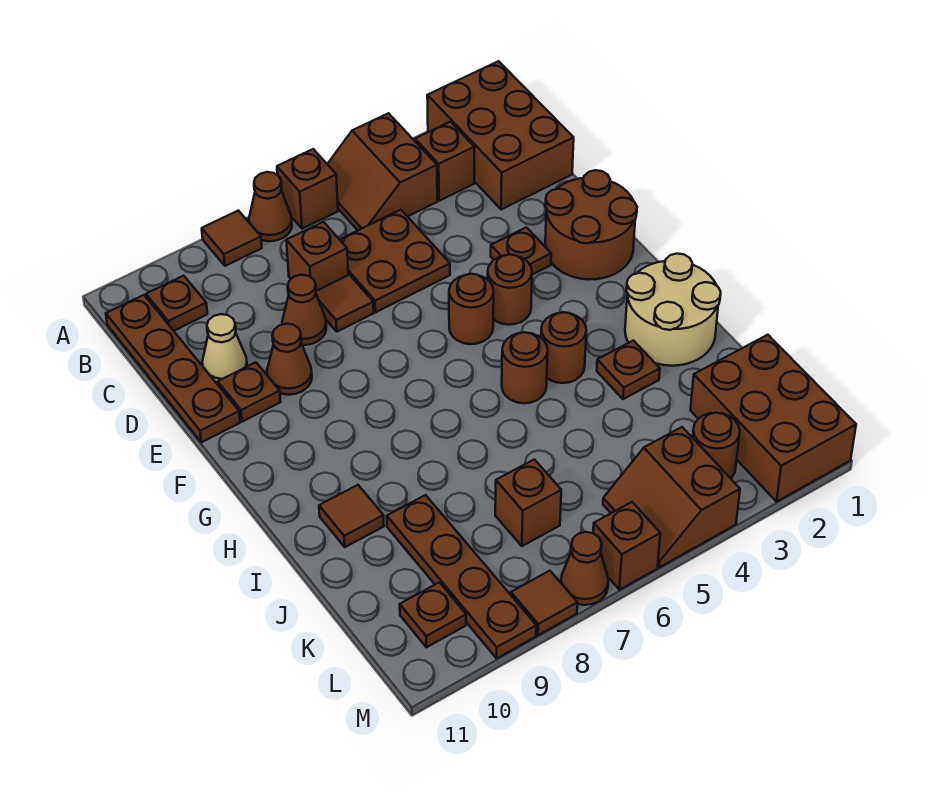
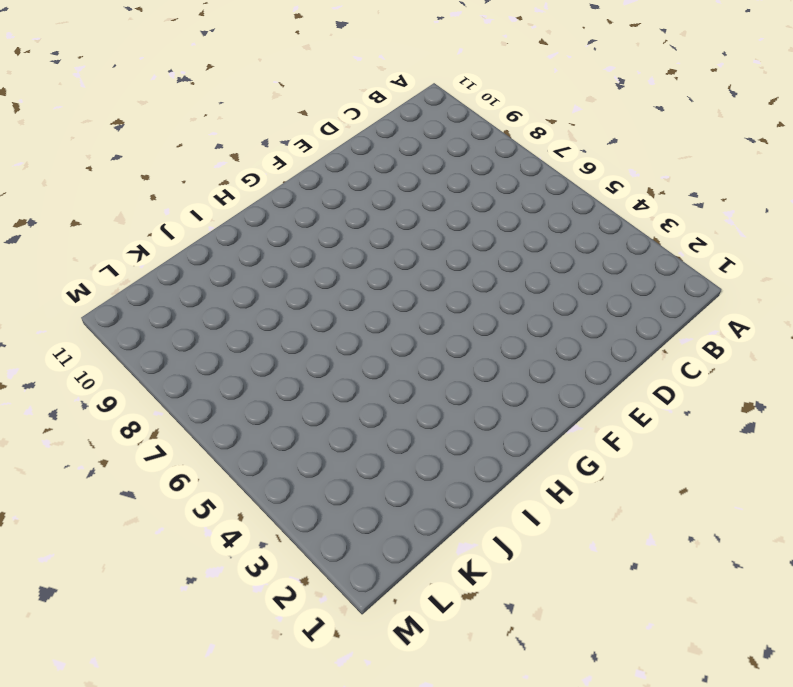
none -> brown brick A1:C2 level 1
none -> brown slope A4:B5 level 1 top 4
none -> brown brick A6 level 1
none -> brown cone A7 level 1

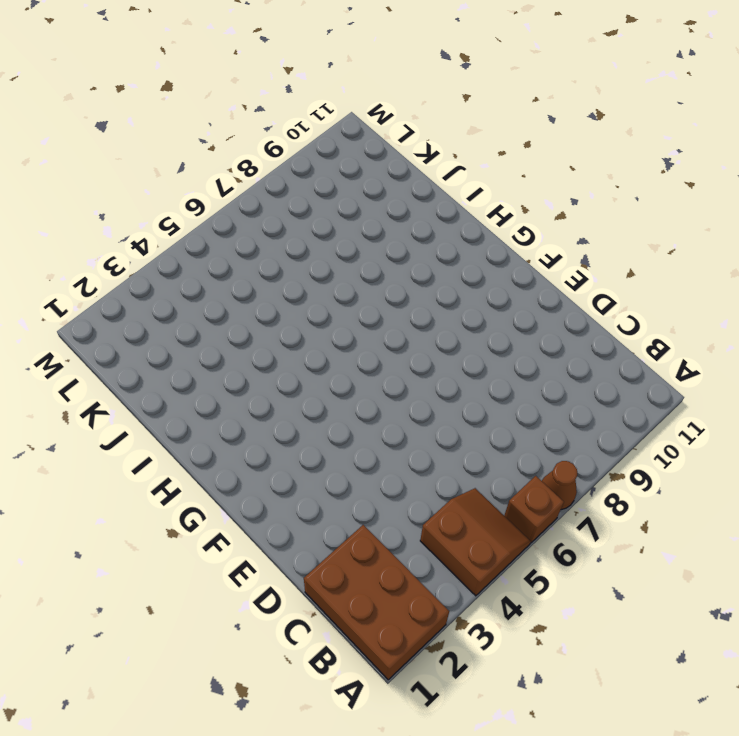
none -> brown tile A8 level 1
none -> brown brick B3 level 1
none -> brown plate B10 level 1
none -> brown plate B11:E11 level 1

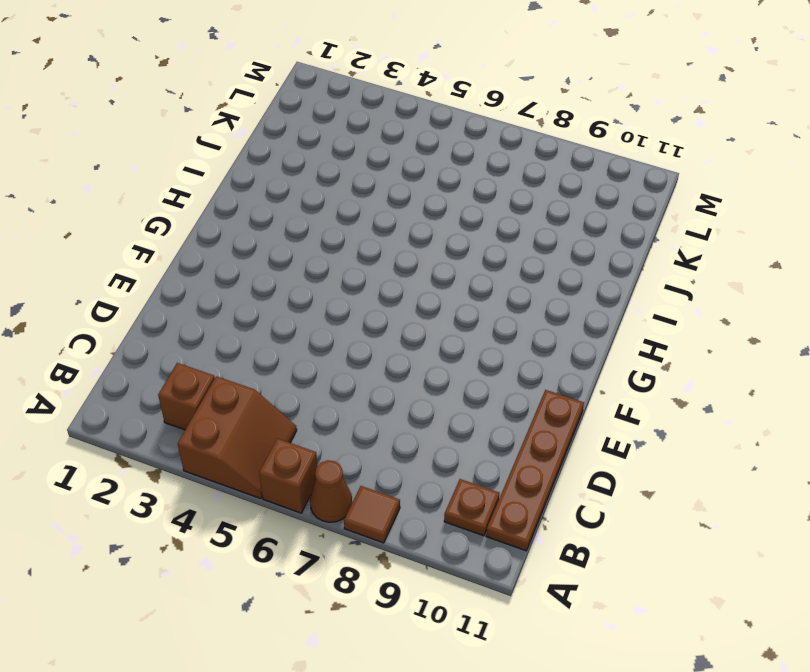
none -> brown brick A1:C2 level 1
none -> brown plate C5:D6 level 1
none -> brown brick C7 level 1
none -> brown tile D7 level 1

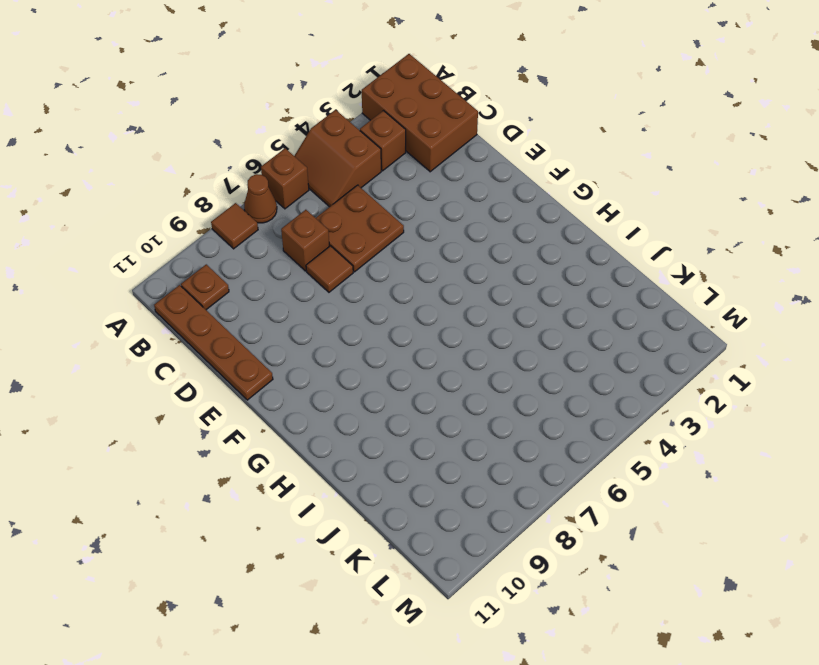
none -> brown cone D8 level 1
none -> tan cone D10 level 1
none -> brown round brick E1:F2 level 1
none -> brown plate E3 level 1

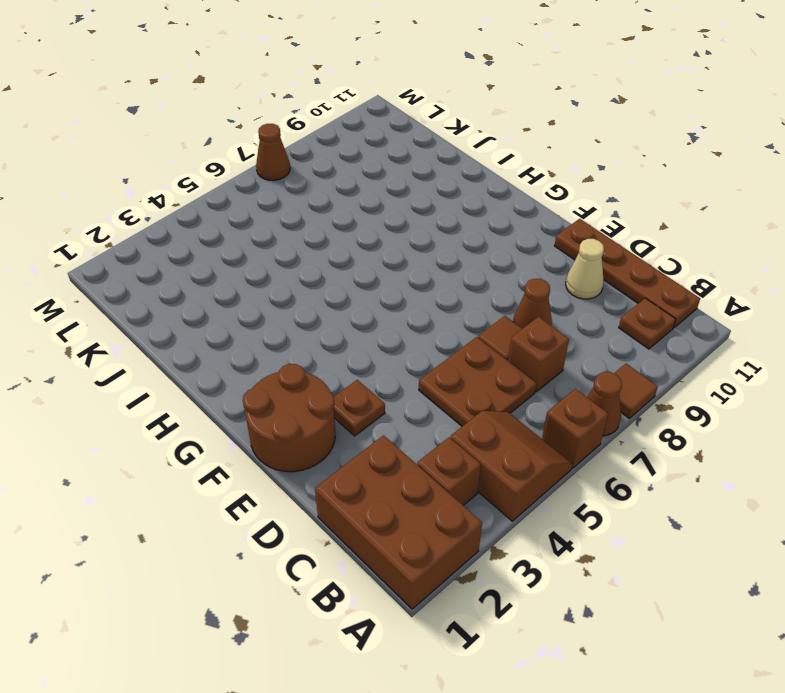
none -> brown cone E9 level 1
none -> brown plate E10 level 1
none -> brown round brick F4 level 1
none -> brown round brick F5 level 1

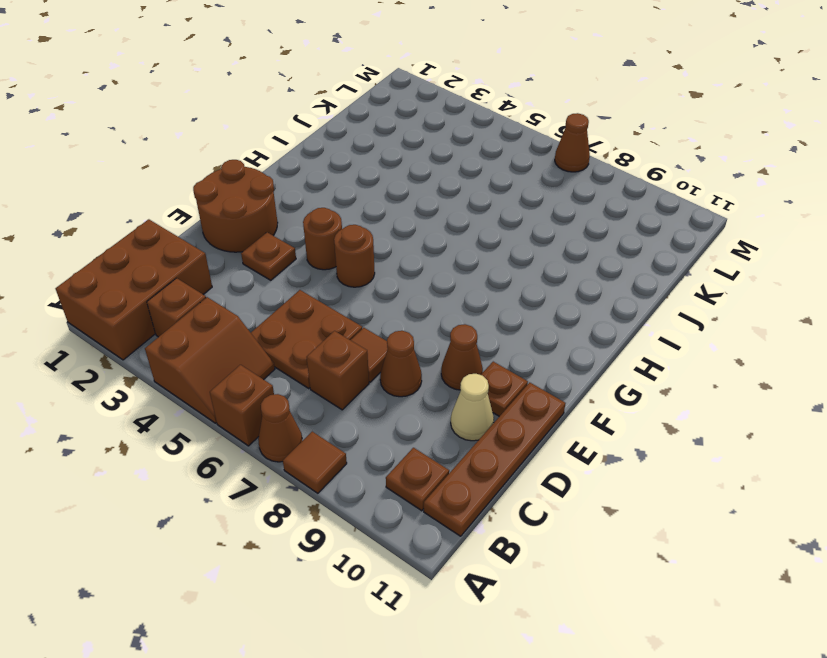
none -> tan round brick H1:I2 level 1
none -> brown round brick H4 level 1
none -> brown round brick H5 level 1
none -> brown plate I3 level 1

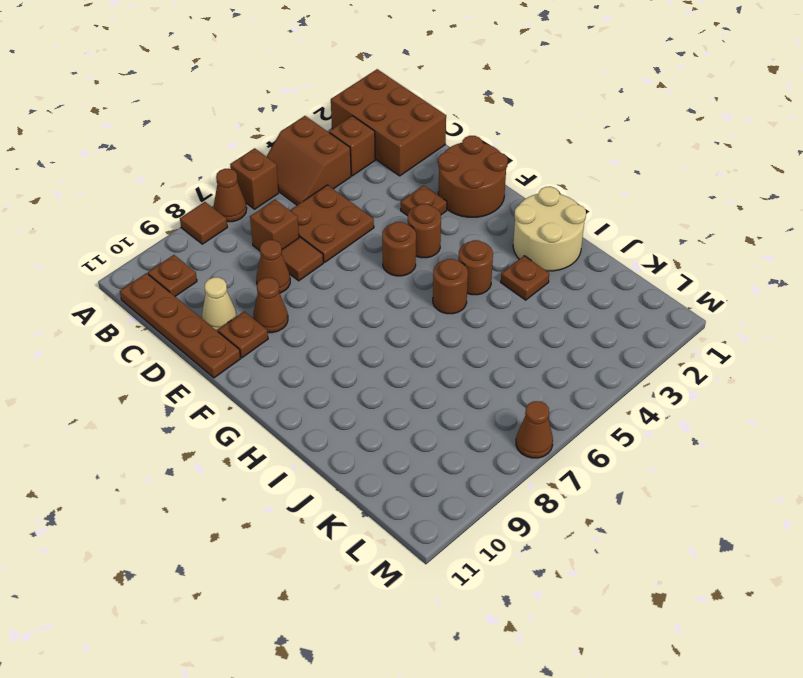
none -> brown tile I10 level 1
none -> brown plate J9:M9 level 1
none -> brown brick K1:M2 level 1
none -> brown brick K7 level 1

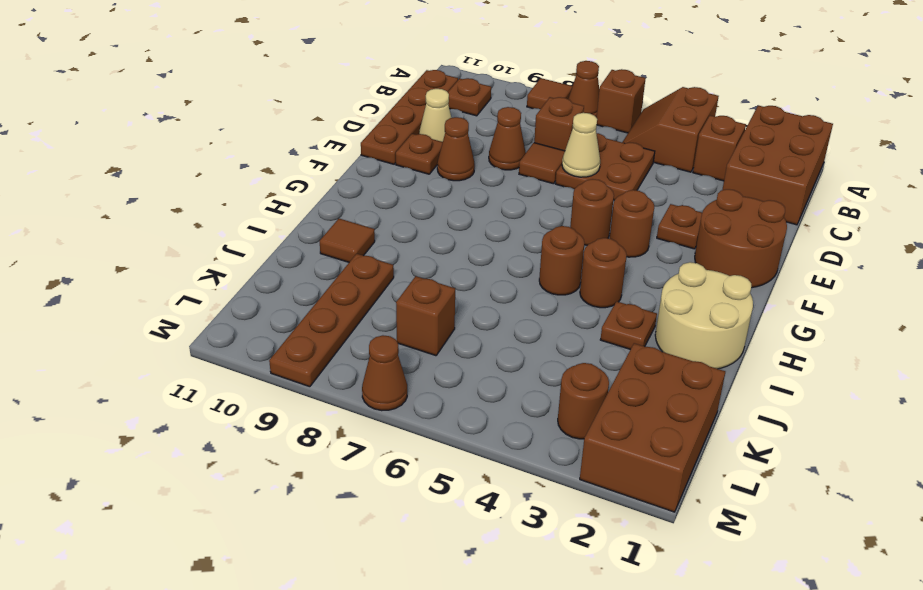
tan cone D6 level 2 -> none
none -> brown slope L4:M5 level 1 top 4
none -> brown plate L10 level 1
none -> brown brick M6 level 1
none -> brown tile M8 level 1

